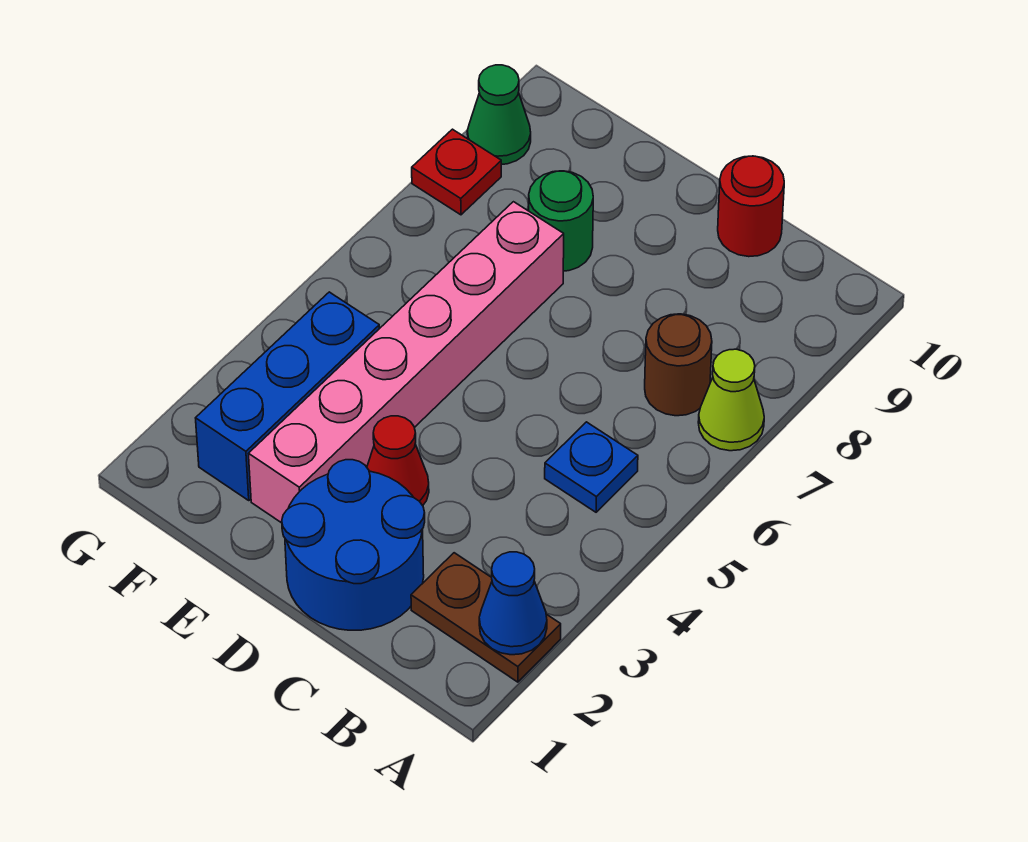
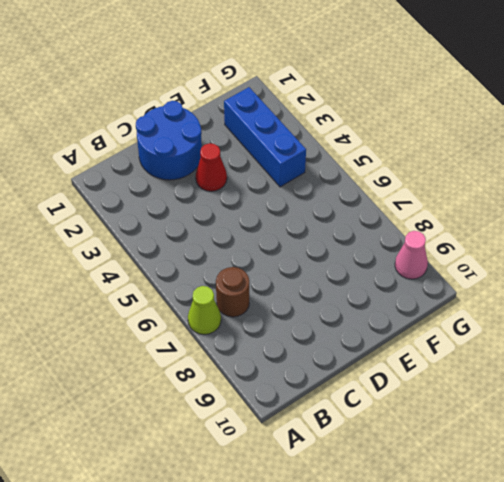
pink cone G9 level 1 -> green cone G9 level 1
none -> brown plate A2:B2 level 1
none -> blue plate B5 level 1
none -> red round brick C10 level 1

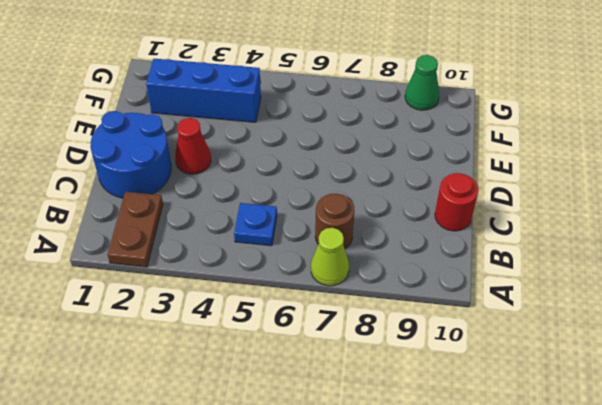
none -> pink brick E2:E7 level 1
none -> green round brick E8 level 1
none -> red plate G8 level 1

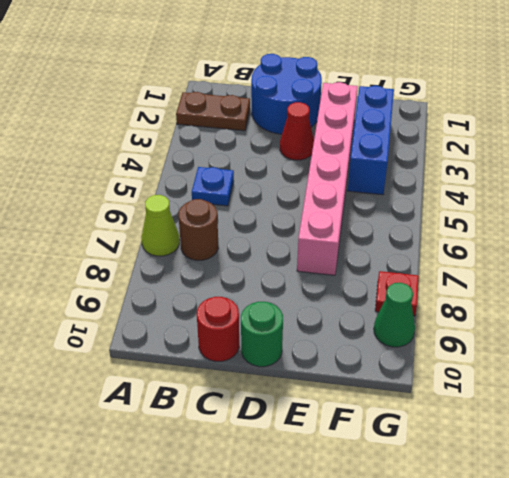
green round brick D10 level 1 -> green round brick E8 level 1
none -> blue cone A2 level 2

